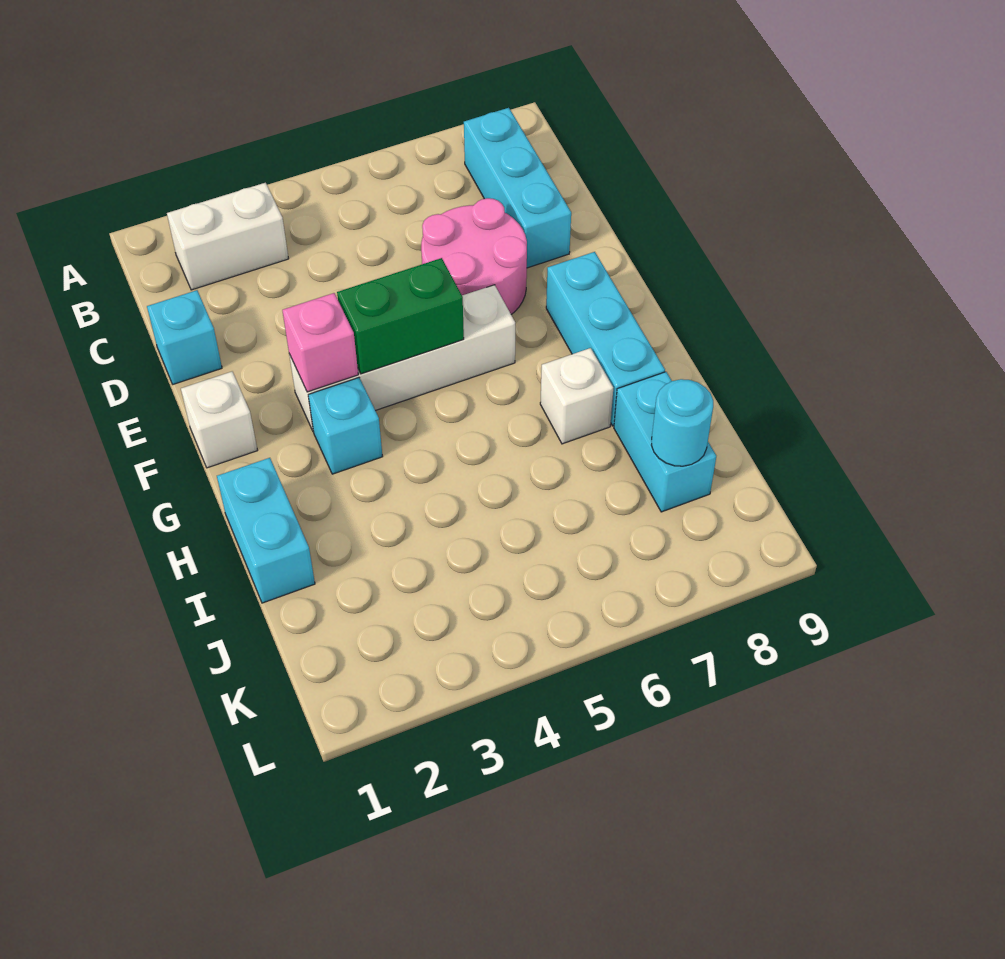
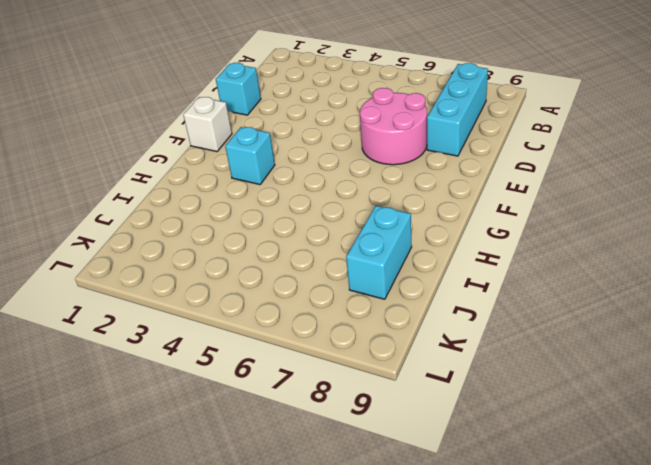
none -> white brick B2:B3 level 1
none -> white brick F3:F6 level 1
none -> cyan brick F8:H8 level 1

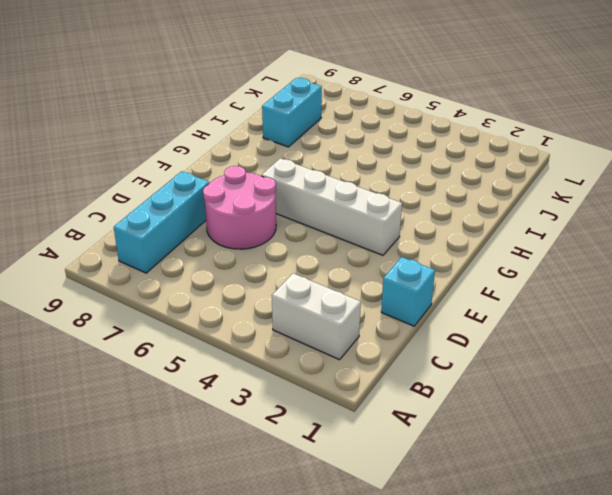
none -> white brick F1 level 1
none -> cyan brick F8:H8 level 1
none -> cyan brick G3 level 1

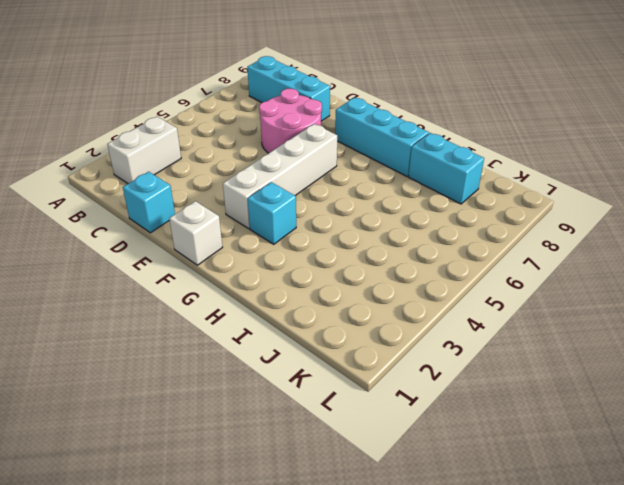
none -> cyan brick H1:I1 level 1
none -> white brick H7 level 1
none -> pink brick F3 level 2

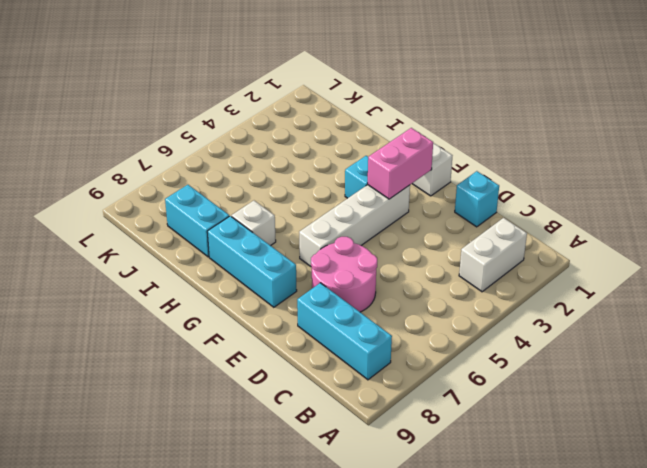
pink brick F2:F3 level 2 -> pink brick F3 level 2
none -> cyan brick H1:I1 level 1
none -> green brick F4:F5 level 2
none -> cyan round brick J8 level 2

